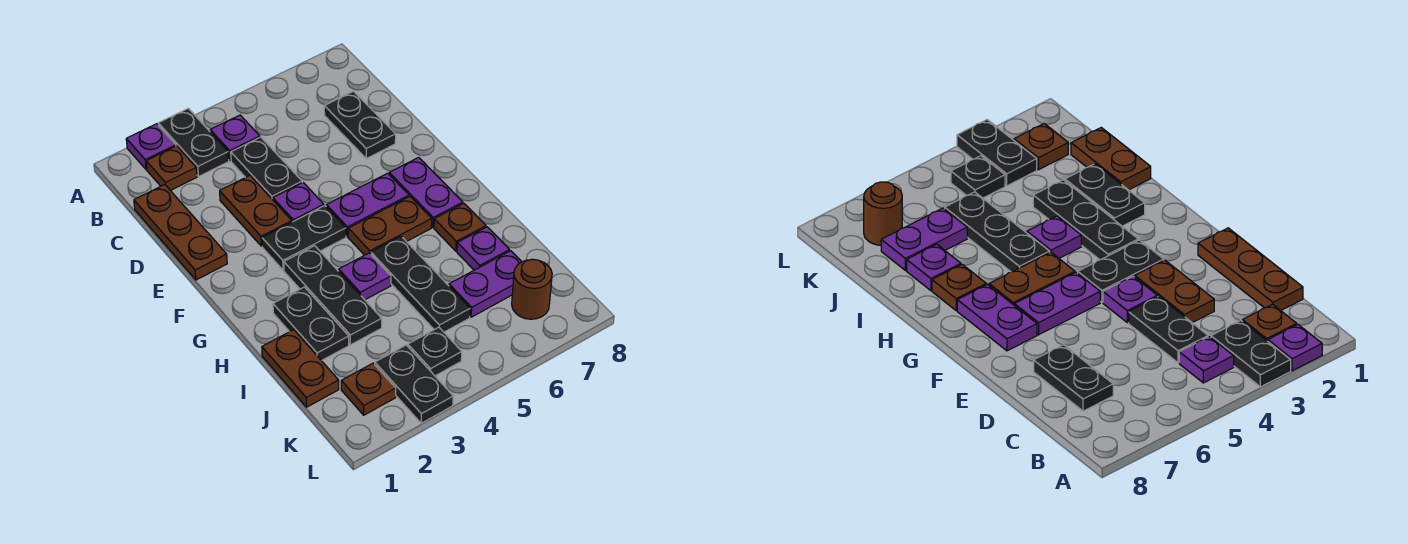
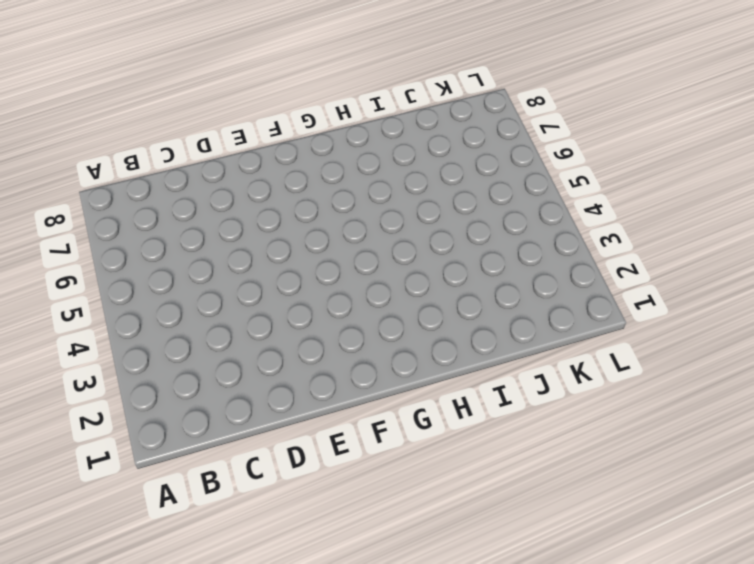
none -> purple plate A2 level 1
none -> black plate A3:B3 level 1
none -> brown plate B2 level 1

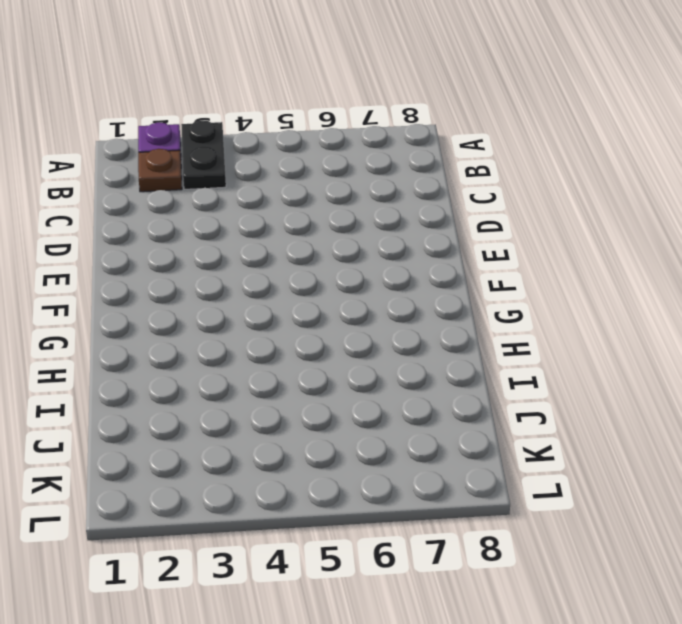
none -> purple plate B4 level 1
none -> brown plate C1:E1 level 1
none -> black plate C4:D4 level 1

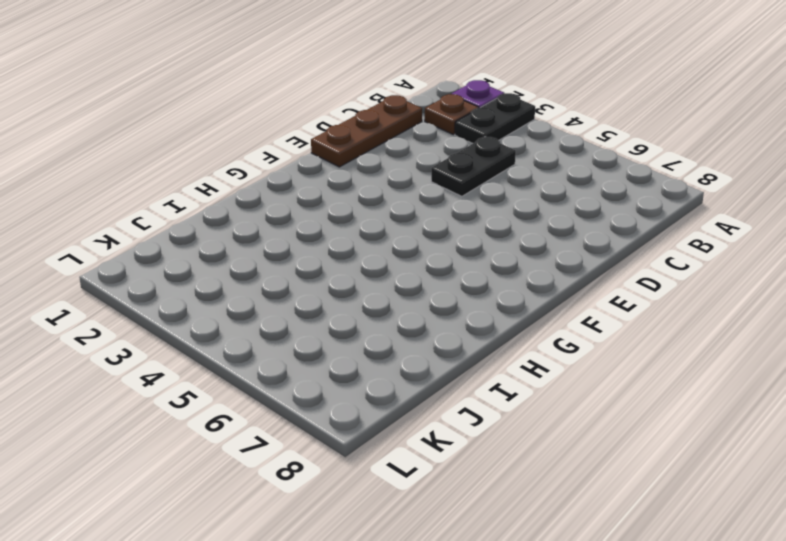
none -> purple plate B4 level 1
none -> black plate C7:D7 level 1
none -> brown plate D3:E3 level 1

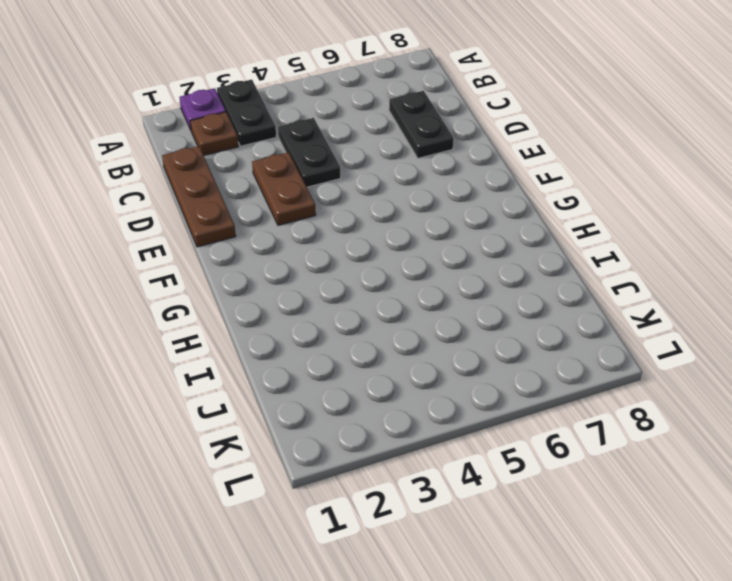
none -> purple plate B4 level 1
none -> purple plate E4 level 1
none -> black plate F3:F4 level 1

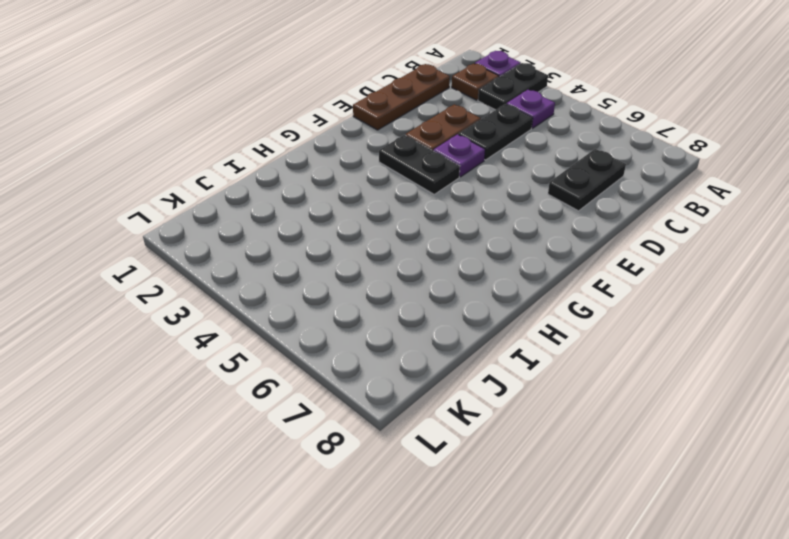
none -> purple plate F5:F6 level 1
none -> purple plate F7:G7 level 1
none -> black plate G3:I3 level 1

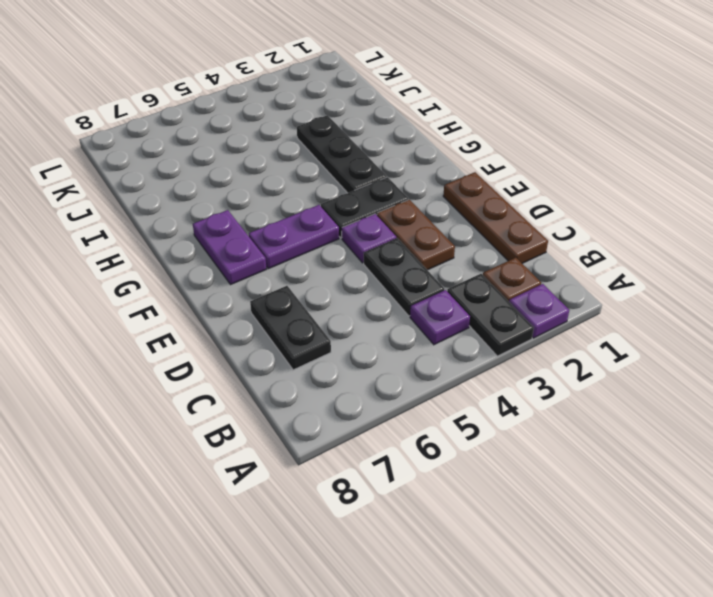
none -> brown plate G5:G6 level 1
none -> black plate H2:I2 level 1
none -> purple plate H4 level 1

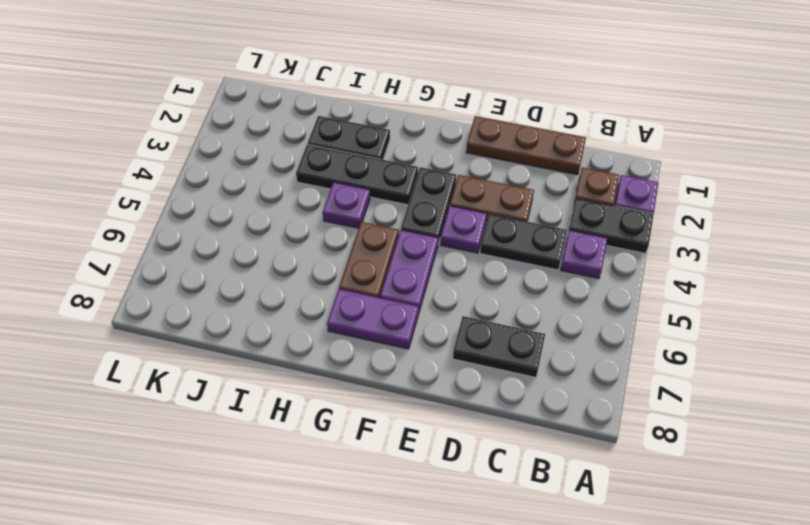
none -> black plate H5:J5 level 1
none -> brown plate H7 level 1
none -> brown plate I1:J1 level 1

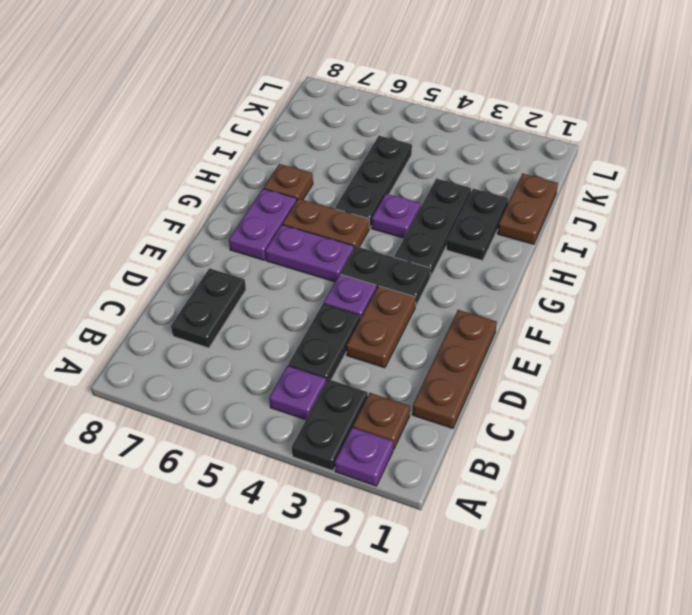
none -> purple plate I7 level 1
none -> purple plate J6:J7 level 1
none -> brown plate K2 level 1

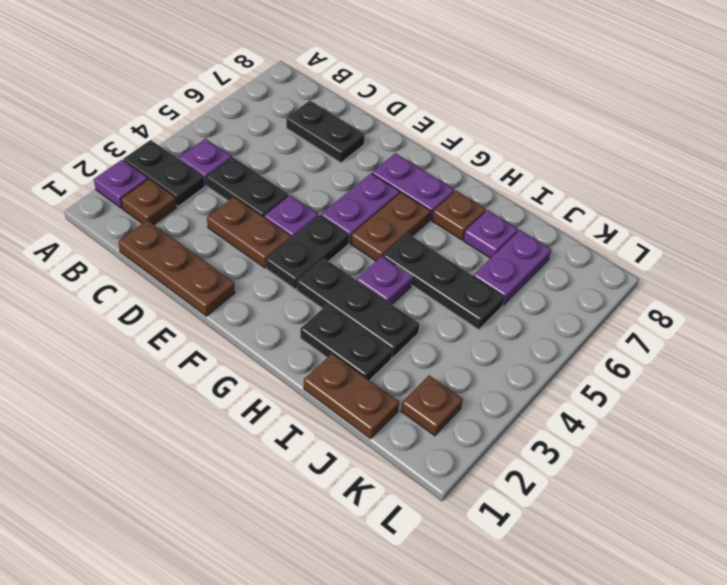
none -> black plate K3:L3 level 1
none -> black plate K4 level 1
none -> brown round brick K7 level 1

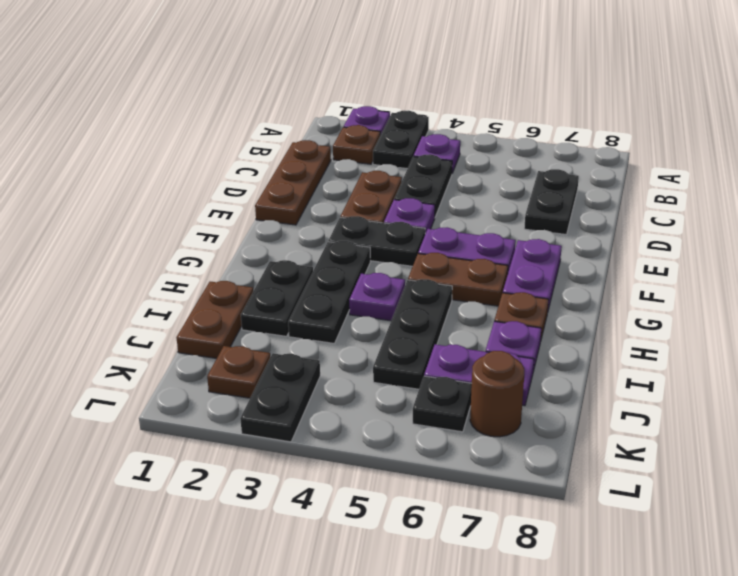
black plate K6 level 1 -> black plate K4 level 1

